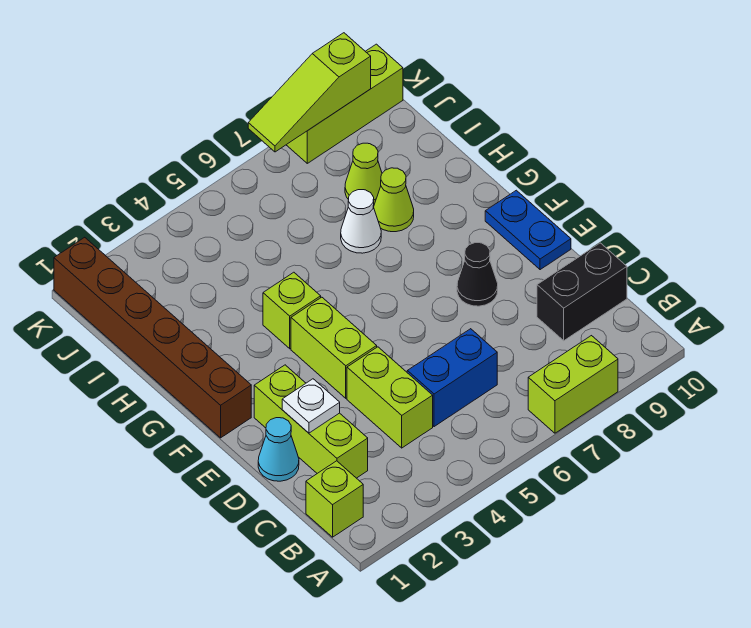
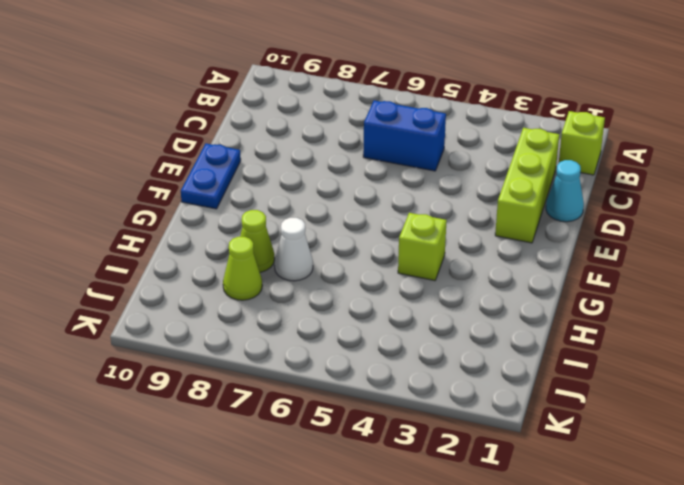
none -> lime brick A7:A8 level 1
none -> lime brick C4:D4 level 1
none -> black brick C9:C10 level 1

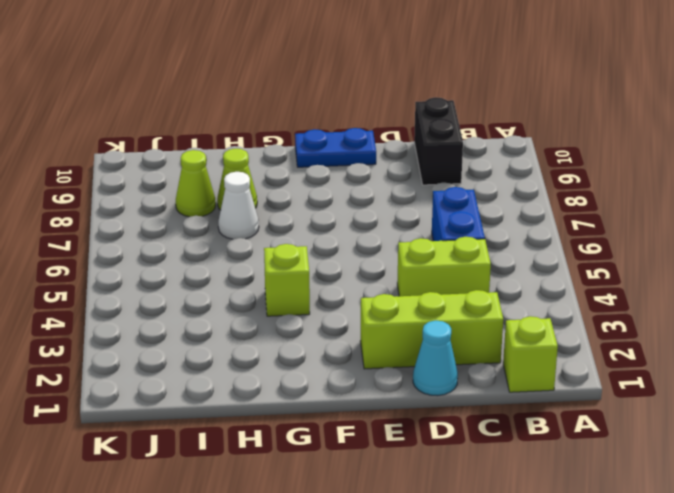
none -> lime brick A7:A8 level 1
none -> lime brick E4:F4 level 1
none -> black cone E8 level 1

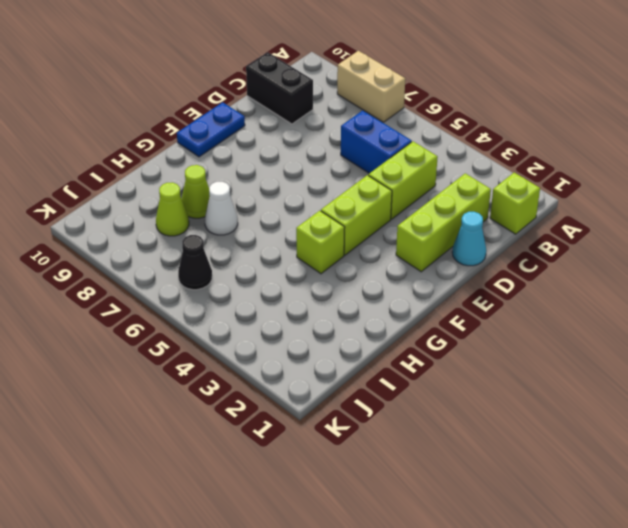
tan brick A7:A8 level 1 -> lime brick A7:A8 level 1
black cone J6 level 1 -> black cone E8 level 1
none -> brown brick F1:K1 level 1
none -> lime brick K8:K10 level 1
none -> white plate D2 level 2

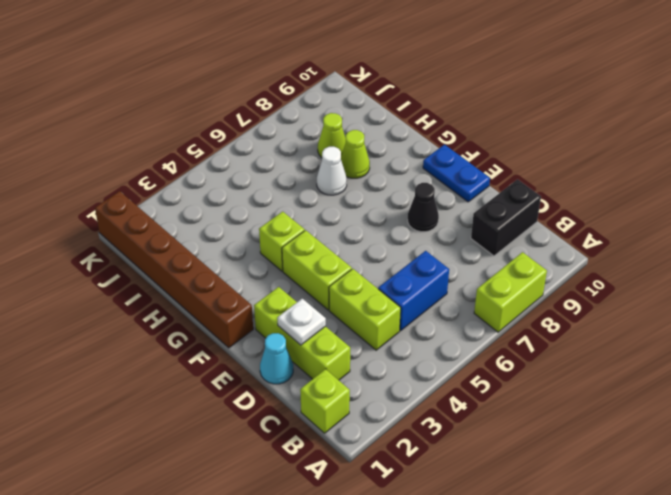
none -> lime brick K8:K10 level 1
none -> lime slope K7:K9 level 2 top 9

